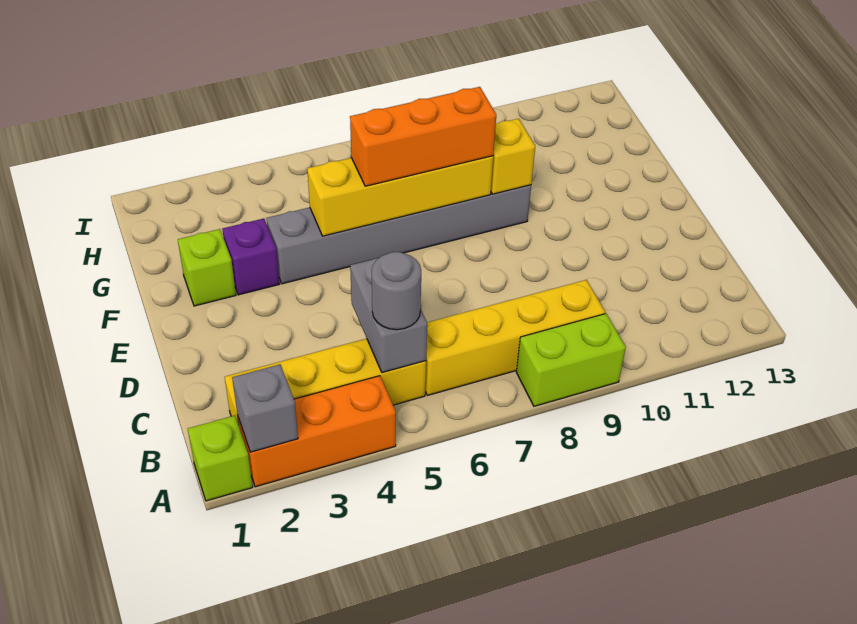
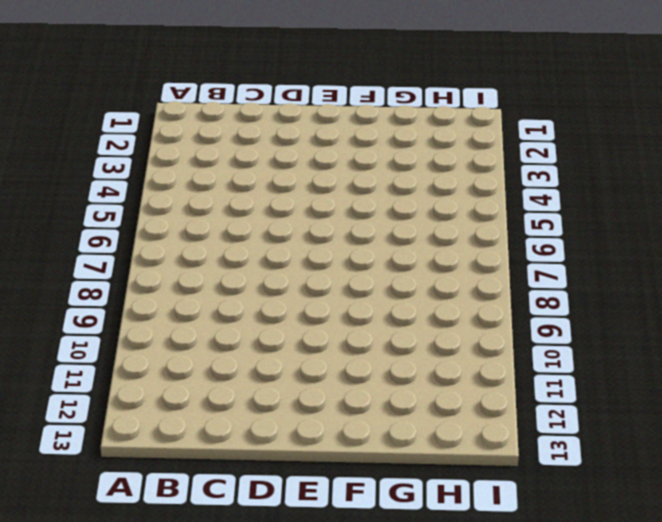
none -> lime brick A1 level 1
none -> orange brick A2:A4 level 1
none -> lime brick A8:A9 level 1

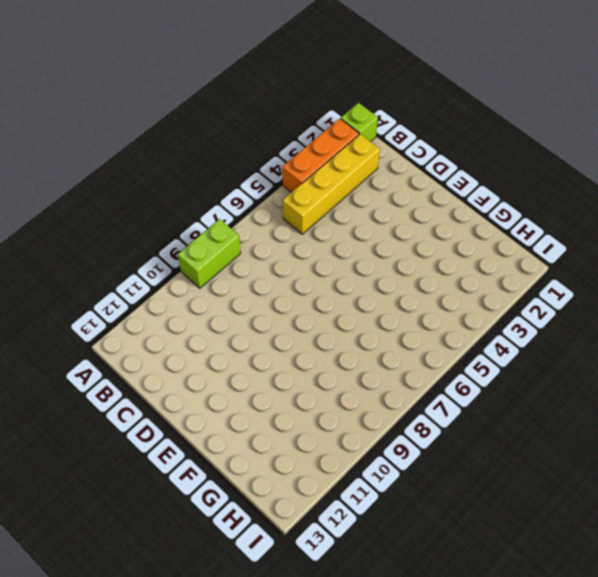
none -> yellow brick B6:B9 level 1
none -> lime brick F2 level 1
none -> purple brick F3 level 1

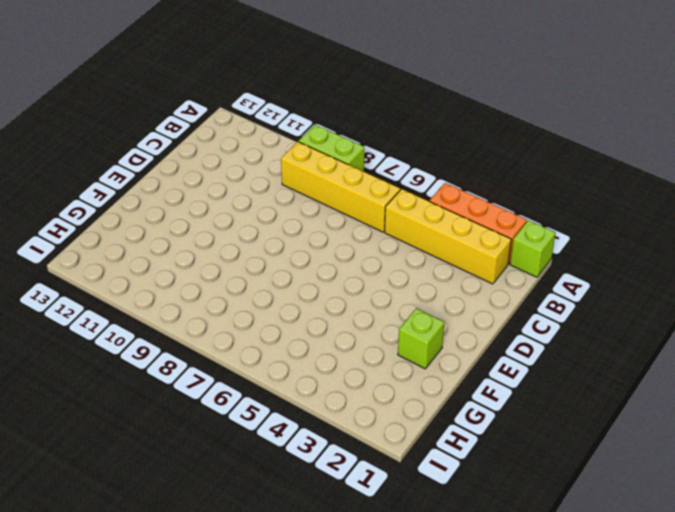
none -> purple brick F3 level 1
none -> grey brick F4:F9 level 1
none -> grey brick A2 level 2

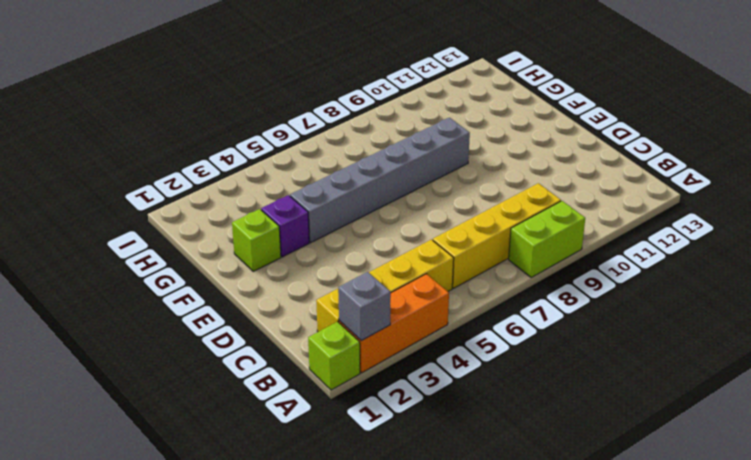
none -> grey brick B5:C5 level 2
none -> yellow brick F5:F8 level 2
none -> yellow brick F9 level 2

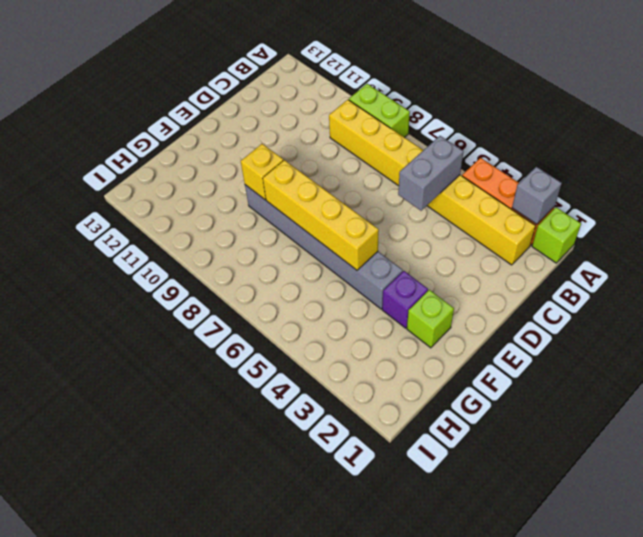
none -> grey round brick B5 level 3
none -> orange brick F6:F8 level 3

